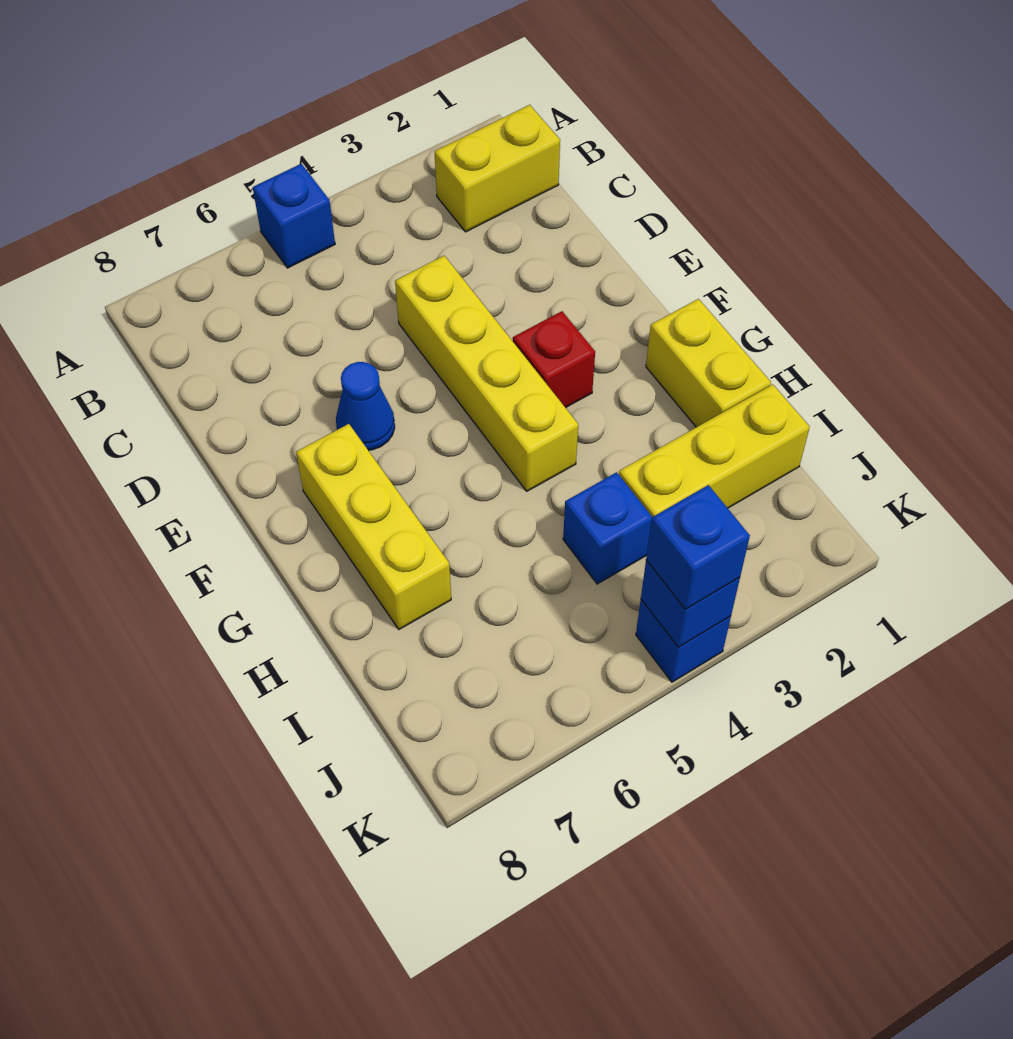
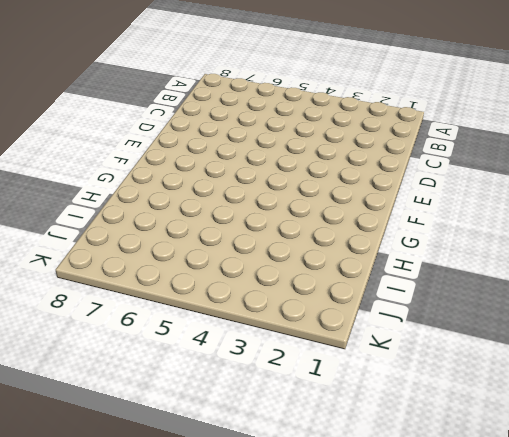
none -> blue brick A5 level 1
none -> yellow brick B1:B2 level 1
none -> yellow brick D4:G4 level 1

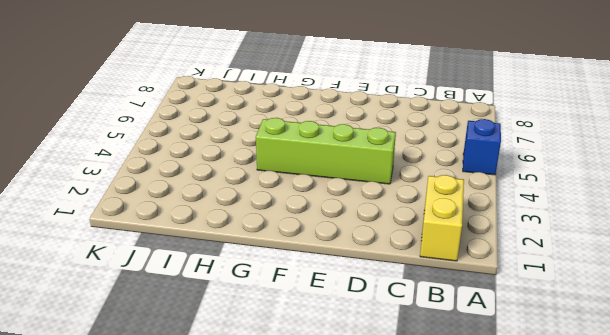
lime brick D4:G4 level 1 -> yellow brick D4:G4 level 1
none -> blue cone E6 level 1
none -> red brick F3 level 1
none -> yellow brick F7:H7 level 1

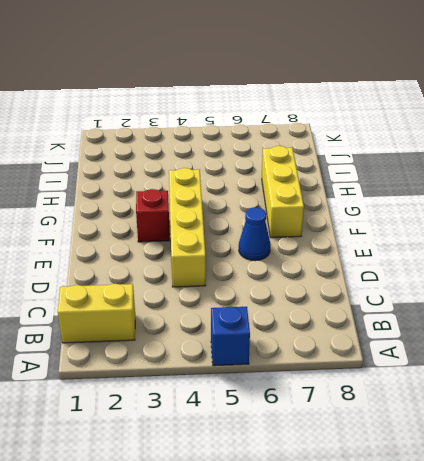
none -> yellow brick G1:H1 level 1
none -> yellow brick I1:I3 level 1
none -> blue brick I4 level 1

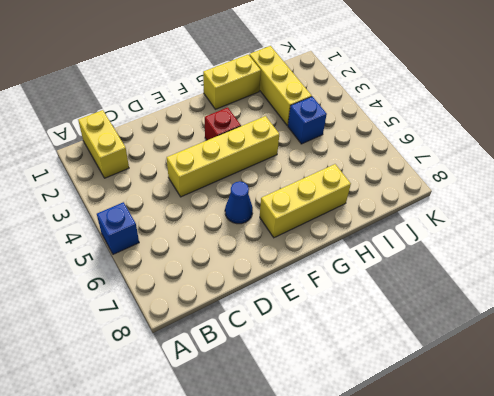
none -> blue brick K4 level 1
none -> blue brick K4 level 2
none -> blue brick K4 level 3

